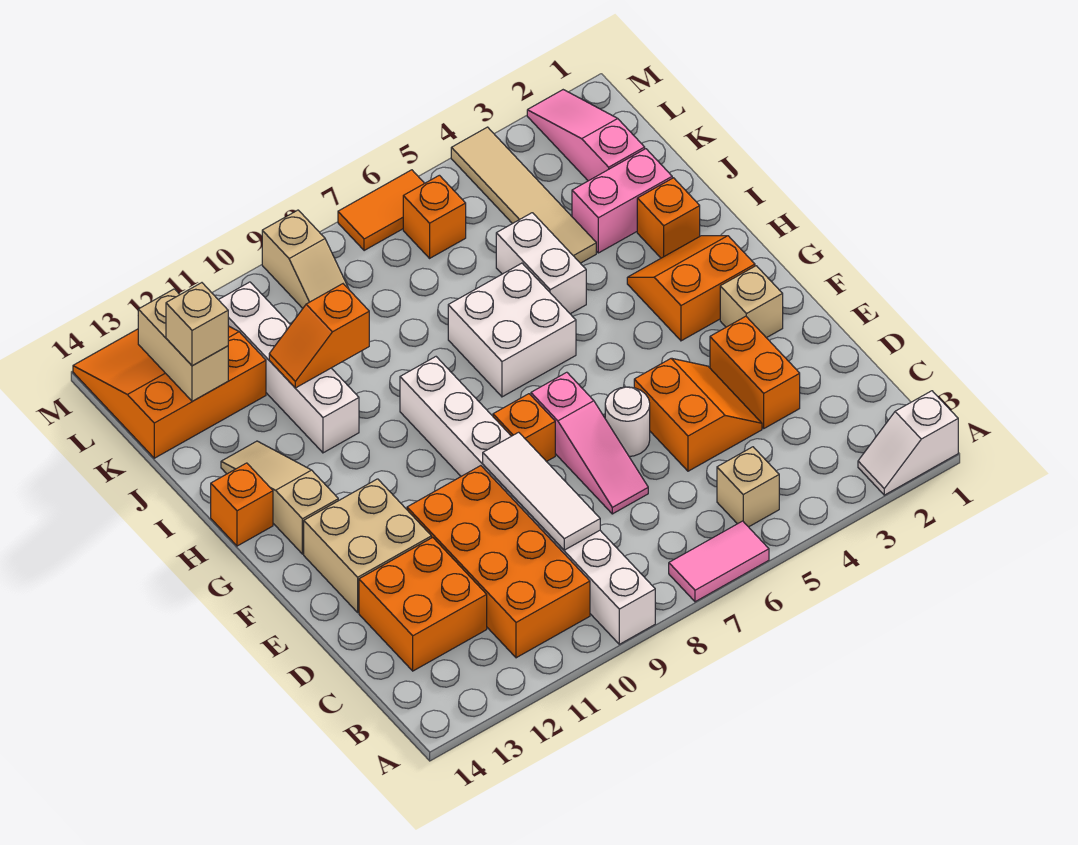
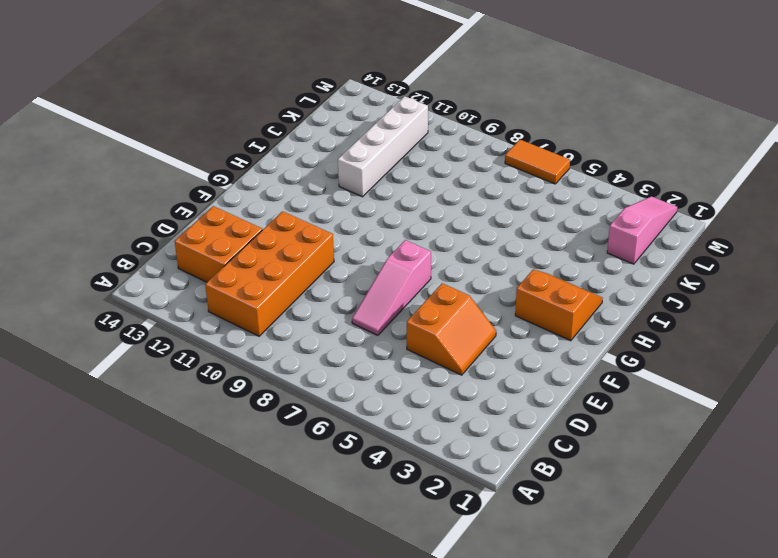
none -> white slope A1:A2 level 1 top 1
none -> pink tile A6:A7 level 1
none -> white brick A9:H9 level 1
none -> tan brick B5 level 1

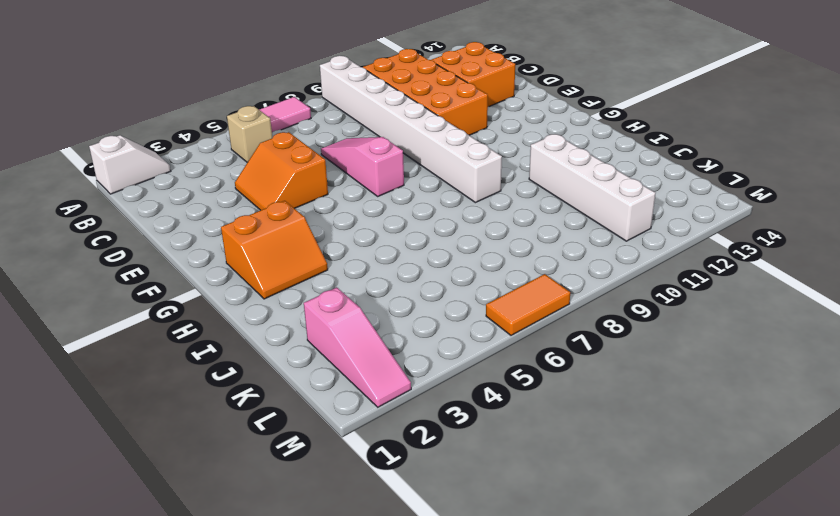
none -> orange brick D3:E3 level 1
none -> white round brick E6 level 1
none -> tan brick E12:F13 level 1
none -> tan brick F2 level 1

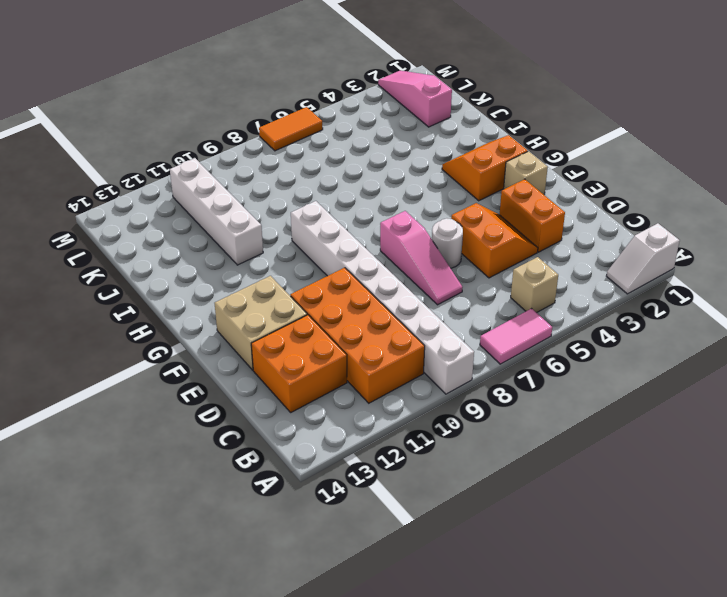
none -> orange brick F8 level 1
none -> tan slope G13:I13 level 1 top G
none -> white brick H6:I7 level 1
none -> orange brick H14 level 1

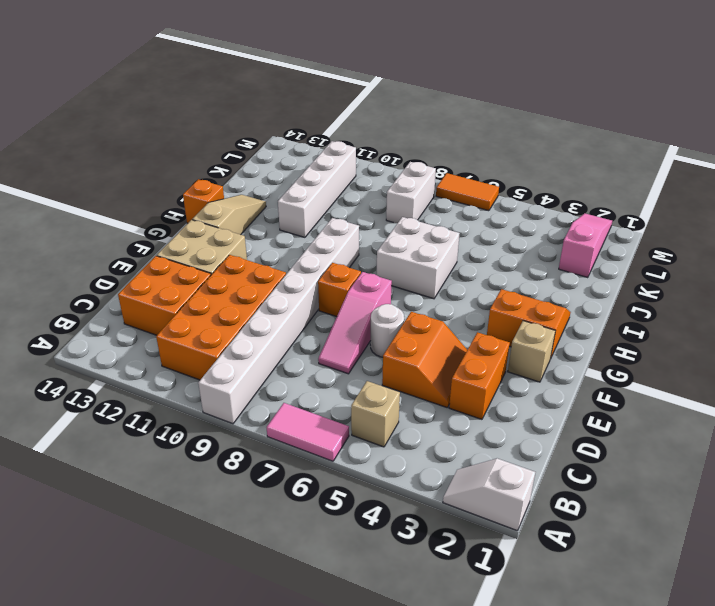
white brick K8:L8 level 1 -> white brick I5:J5 level 1
none -> orange brick I2 level 1
none -> pink brick J2:J3 level 1
none -> tan tile J4:M4 level 1
none -> orange slope K12:M14 level 1 top K

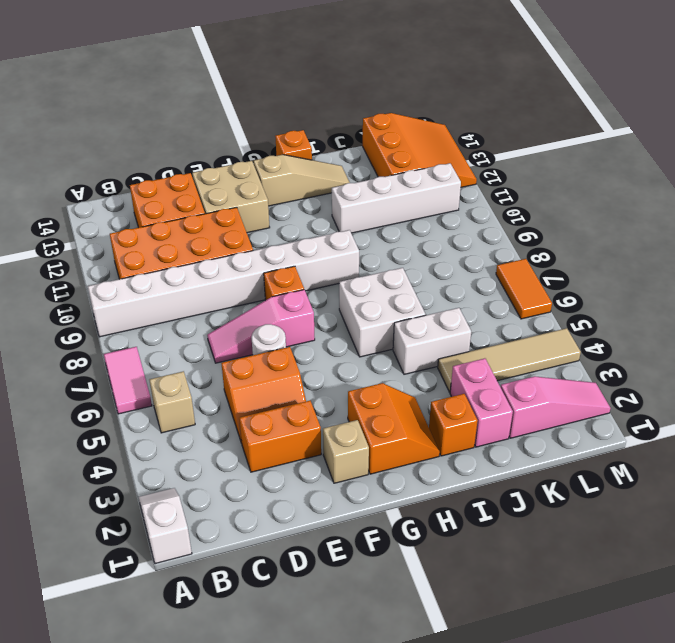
none -> orange brick L6 level 1
none -> tan slope L9:M9 level 1 top M
none -> white tile C9:E9 level 2
none -> orange slope J10:J11 level 2 top 10

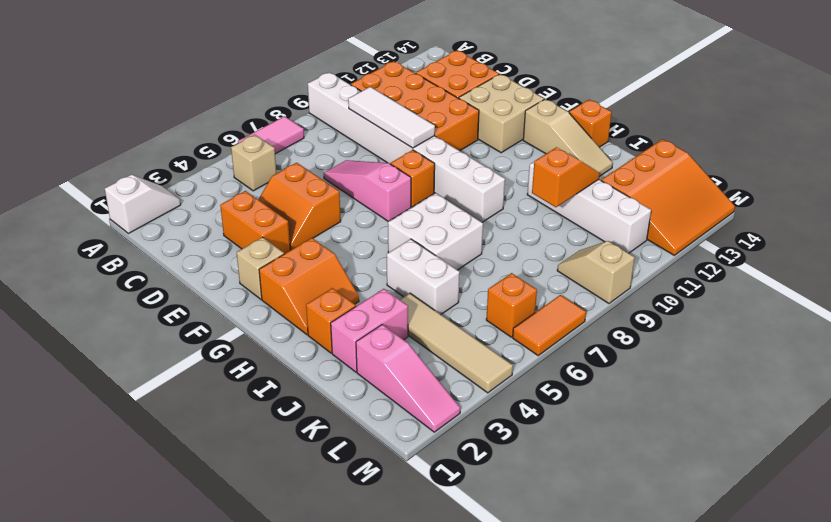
none -> white round brick E6 level 1
none -> tan brick K13:L13 level 2
none -> tan brick K13 level 3

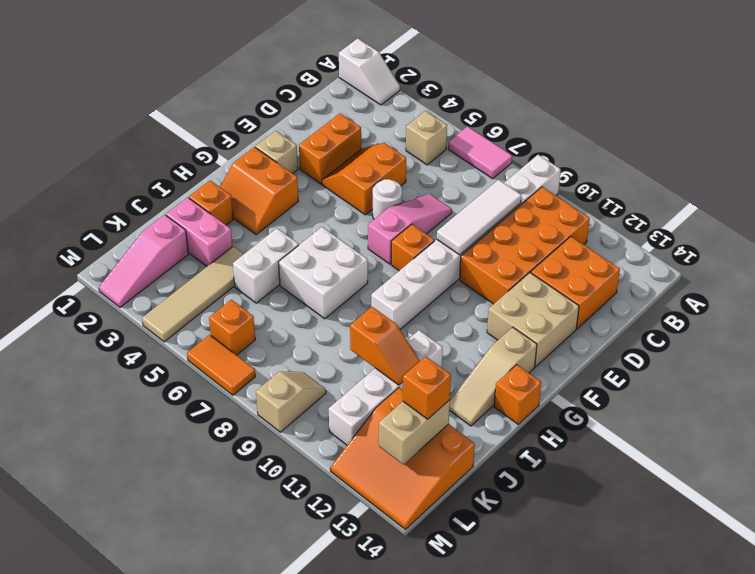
orange brick K13 level 3 -> tan brick K13 level 3

